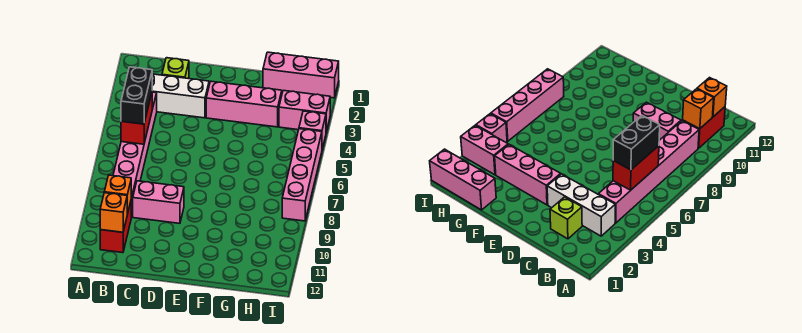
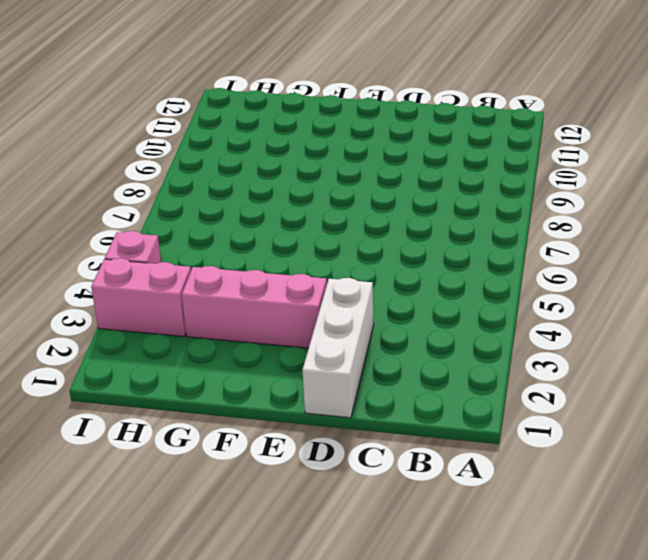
white brick D1:D3 level 1 -> white brick B3:D3 level 1
none -> pink brick B4:B9 level 1
none -> red brick B10:B11 level 1
none -> lime brick C2 level 1

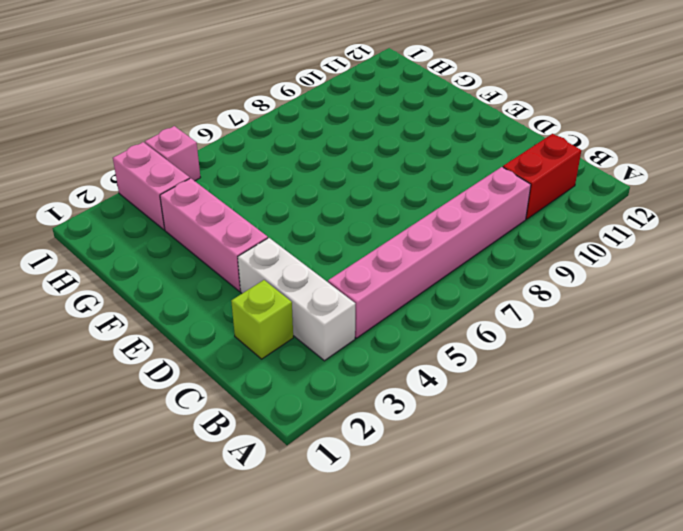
none -> pink brick C9:D9 level 1
none -> pink brick G1:I1 level 1
none -> pink brick I5:I8 level 1

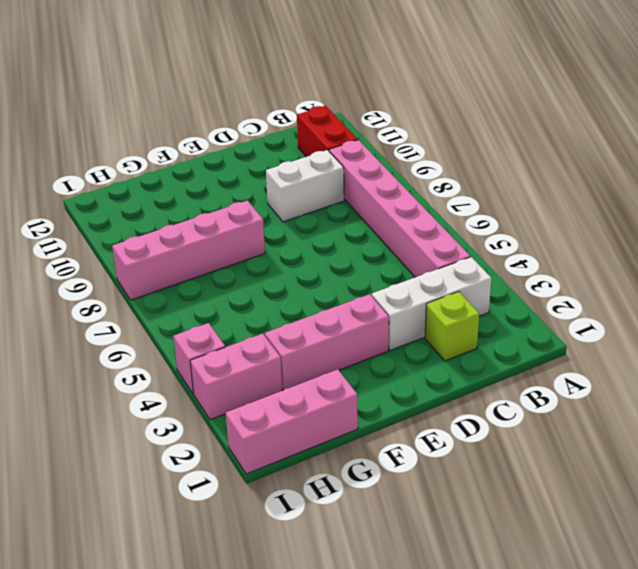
white brick C9:D9 level 1 -> pink brick C9:D9 level 1
pink brick F8:I8 level 1 -> pink brick I5:I8 level 1
none -> red brick B5:B6 level 2
none -> orange brick B10 level 2
none -> orange brick B11 level 2

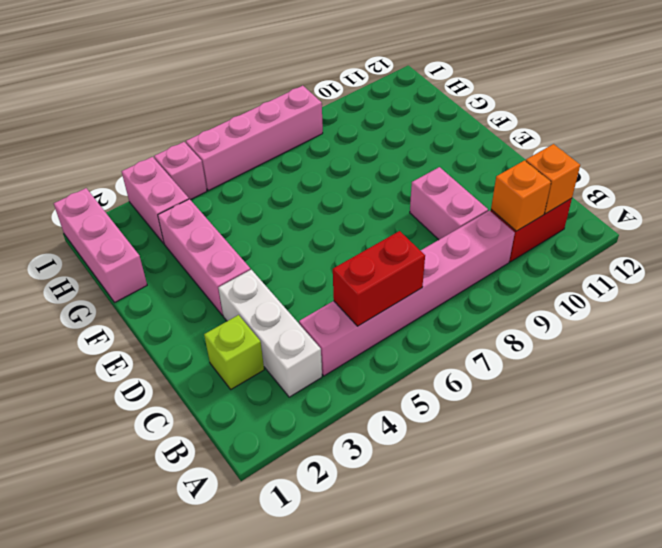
none -> black brick B5:B6 level 3

